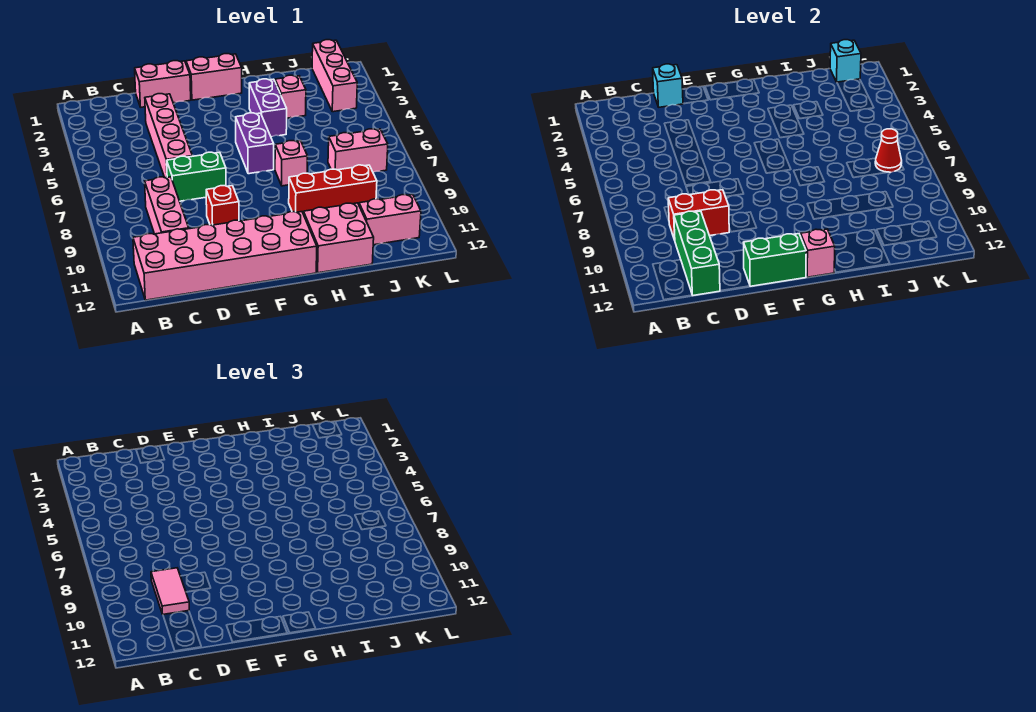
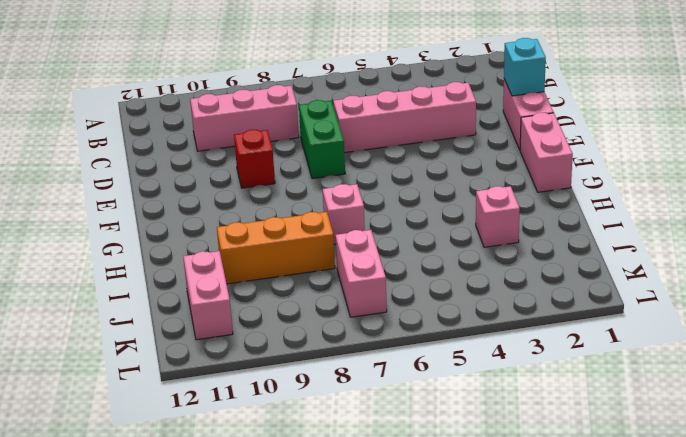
orange brick I8:I10 level 1 -> red brick H9:J9 level 1
none -> pink brick B11:G12 level 1
none -> purple brick G5:G6 level 1
none -> purple brick H3:H4 level 1

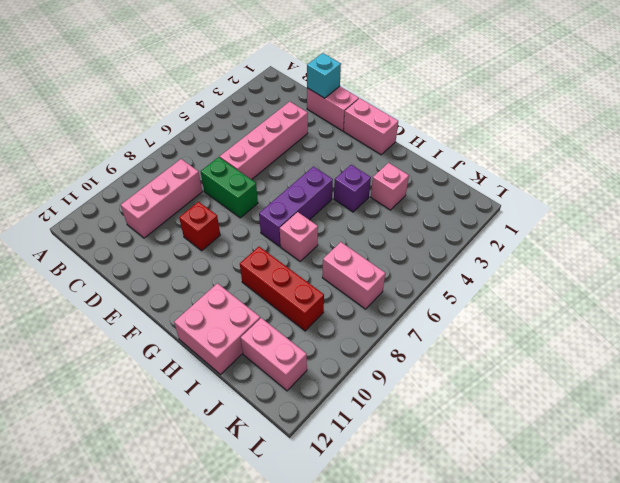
purple brick G5:G7 level 1 -> purple brick G5:G6 level 1
purple brick H4 level 1 -> purple brick H3:H4 level 1
none -> pink brick B11:G12 level 1
none -> pink brick K1:K3 level 1
none -> red brick C9:D9 level 2

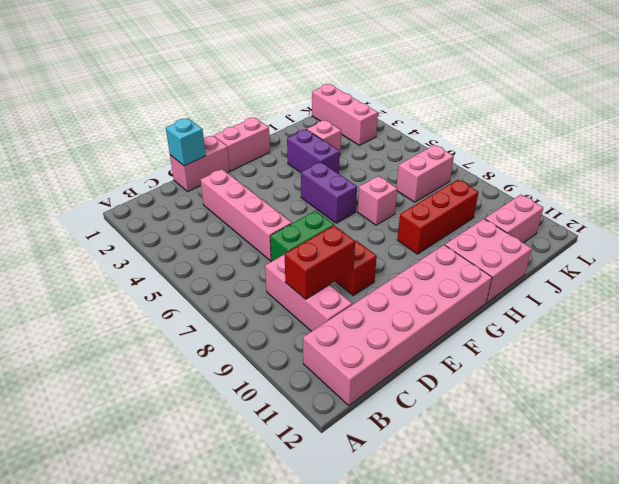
none -> green brick C10:C12 level 2
none -> green brick E12:F12 level 2
none -> pink brick G12 level 2

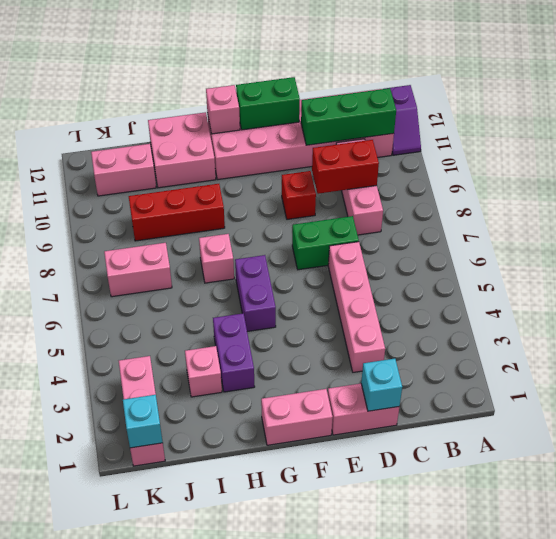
purple slope A11:A12 level 1 top 12 -> none
green brick B11:D11 level 2 -> green brick C10:C12 level 2
none -> red cone K7 level 2
none -> pink tile C9:C10 level 3

